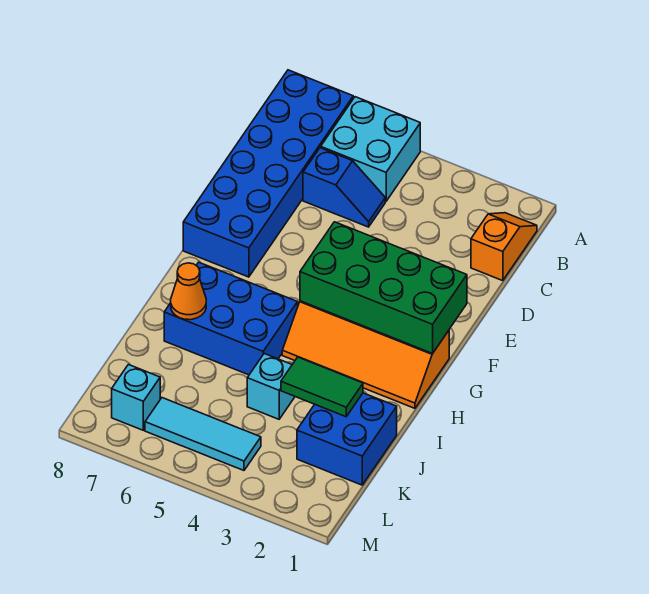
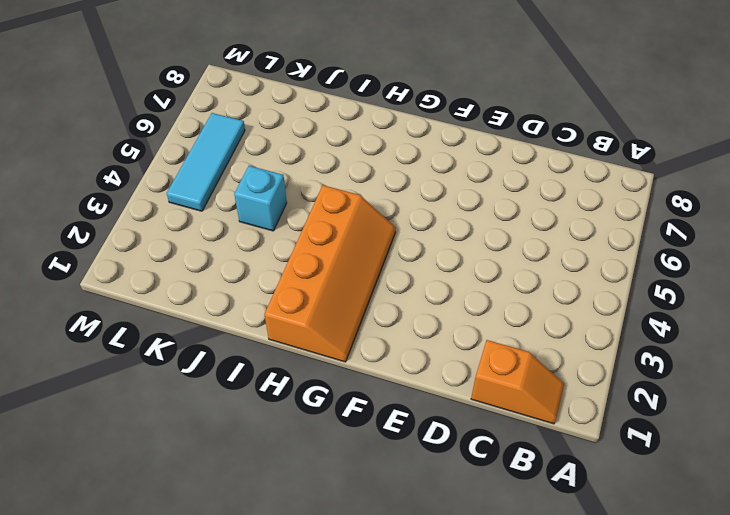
orange slope G1:H4 level 1 top H -> orange slope G1:H4 level 1 top G
none -> cyan brick A5:B6 level 1
none -> blue brick A7:F8 level 1
none -> blue slope C5:C6 level 1 top 6

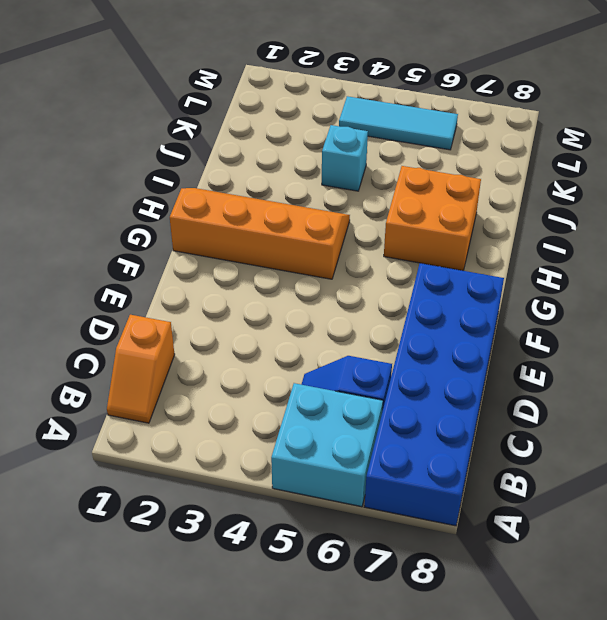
orange brick H6:I7 level 1 -> blue brick H5:I7 level 1
none -> blue brick J1:K2 level 1
none -> cyan brick L7 level 1
none -> green brick F1:G4 level 2

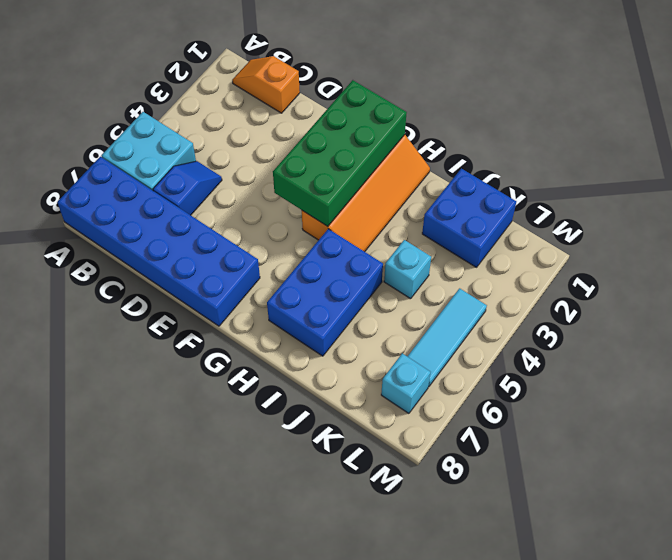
none -> orange cone I7 level 2
none -> green tile J2:J3 level 2

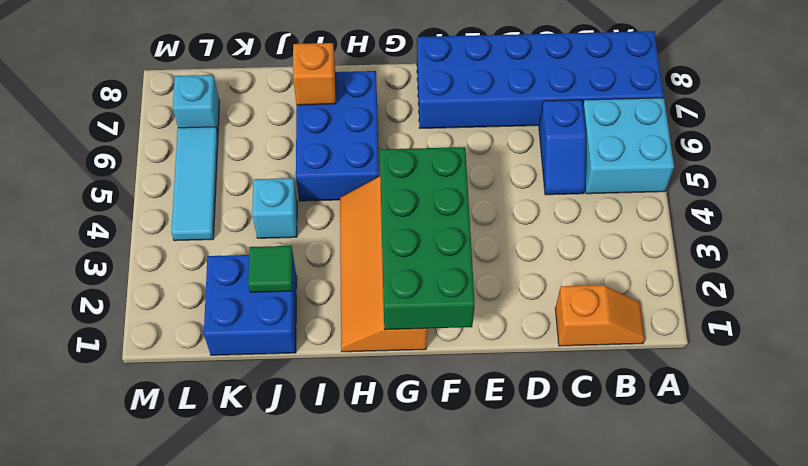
orange brick I7 level 2 -> orange cone I7 level 2
green tile J2 level 2 -> green tile J2:J3 level 2

